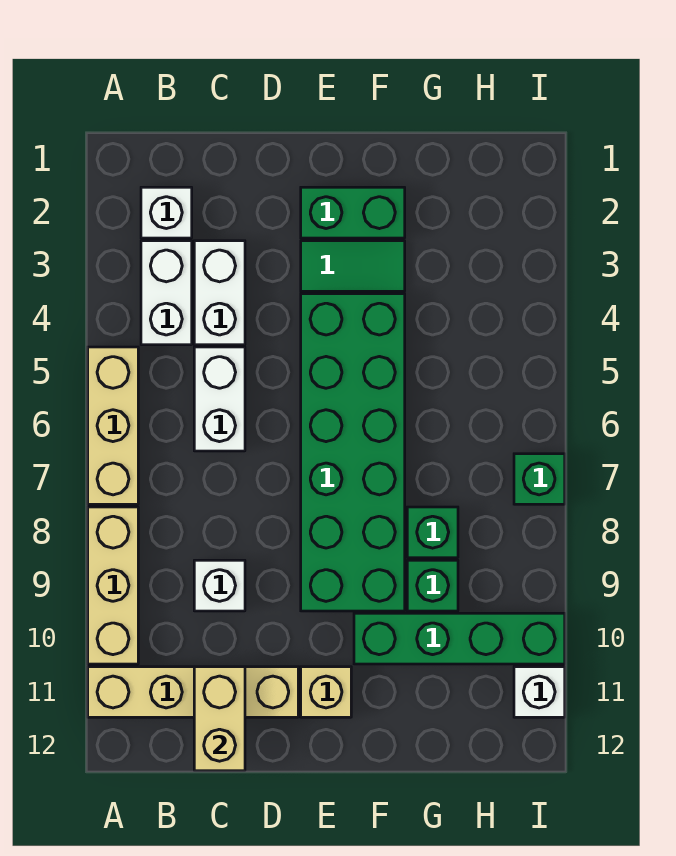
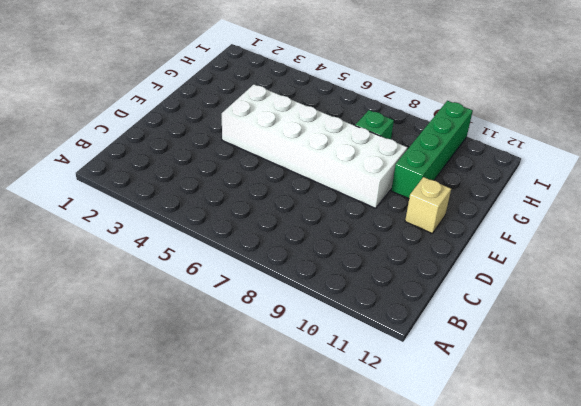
white brick E4:F9 level 1 -> green brick E4:F9 level 1
none -> tan brick A5:A7 level 1
none -> tan brick A8:A10 level 1
none -> tan brick A11:D11 level 1

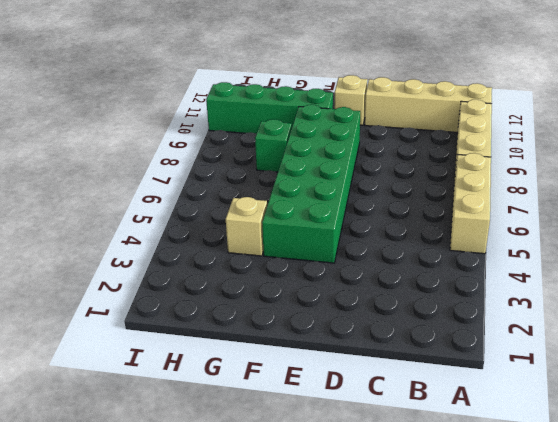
tan brick G4 level 1 -> none
none -> white brick B2 level 1
none -> white brick B3:B4 level 1
none -> white brick C3:C4 level 1

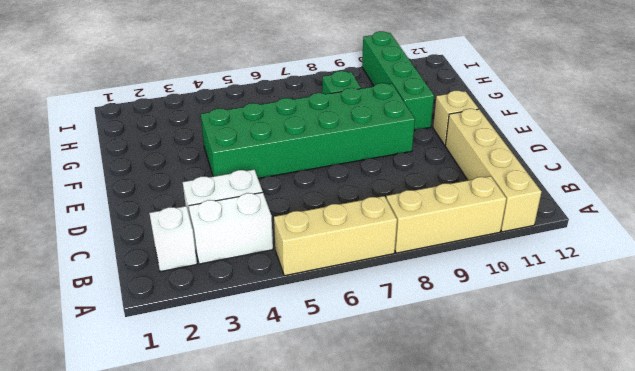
none -> white brick C5:C6 level 1
none -> white brick C9 level 1
none -> green brick E2:F2 level 1

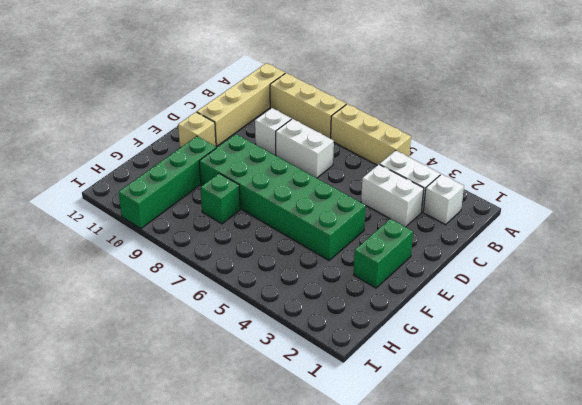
white brick C7:C8 level 1 -> white brick C5:C6 level 1
none -> green tile E3:F3 level 1
none -> green brick G9 level 1
none -> green brick I7 level 1

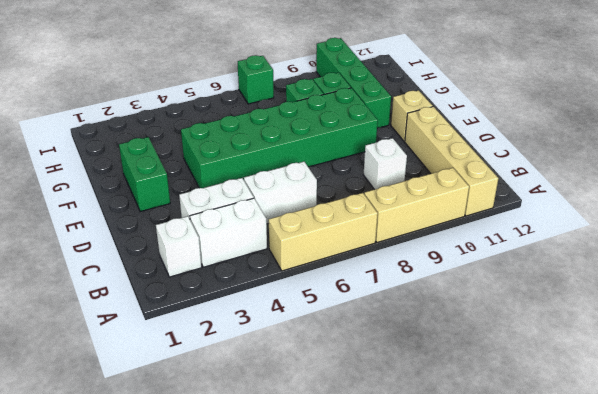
none -> green tile E3:F3 level 1
none -> white brick I11 level 1
none -> tan brick C11:C12 level 2

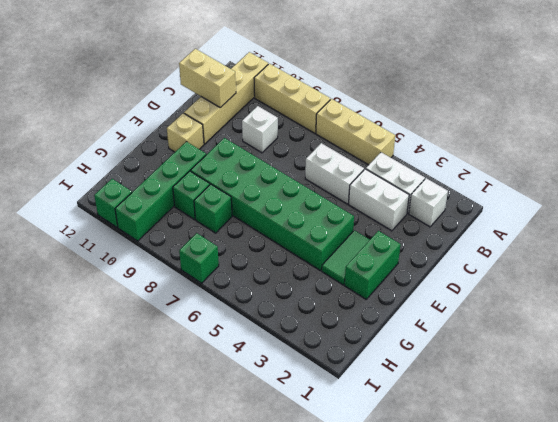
green brick I11 level 1 -> white brick I11 level 1

